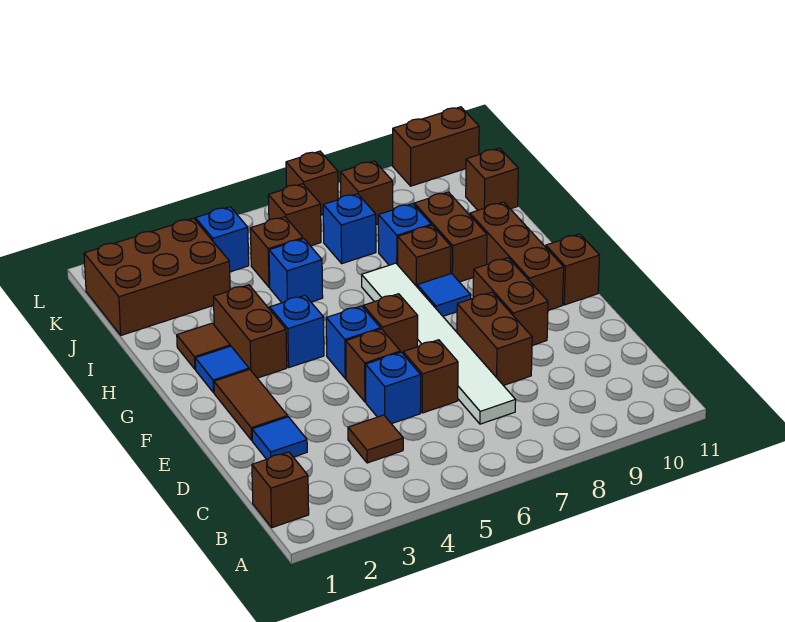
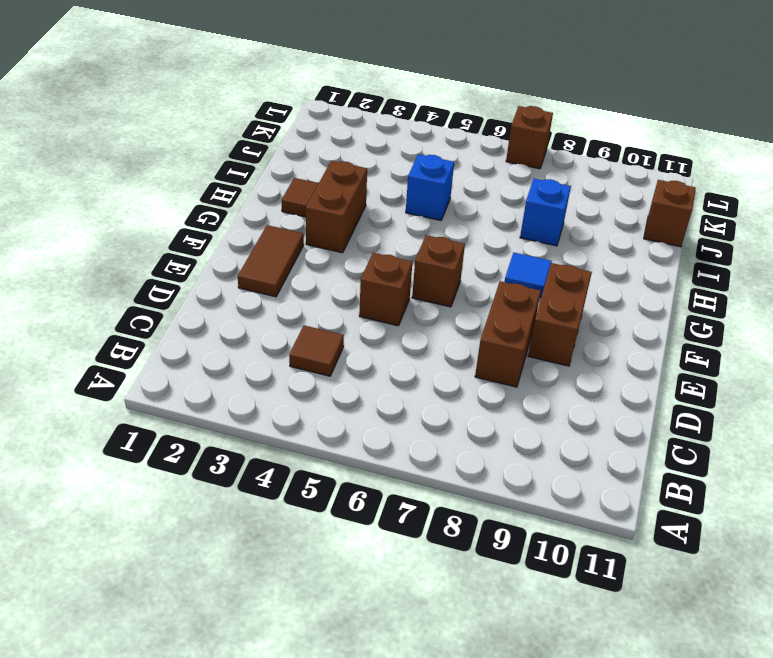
none -> brown brick B1 level 1
none -> white tile C7:H7 level 1
none -> blue tile D2 level 1
none -> blue brick D5 level 1

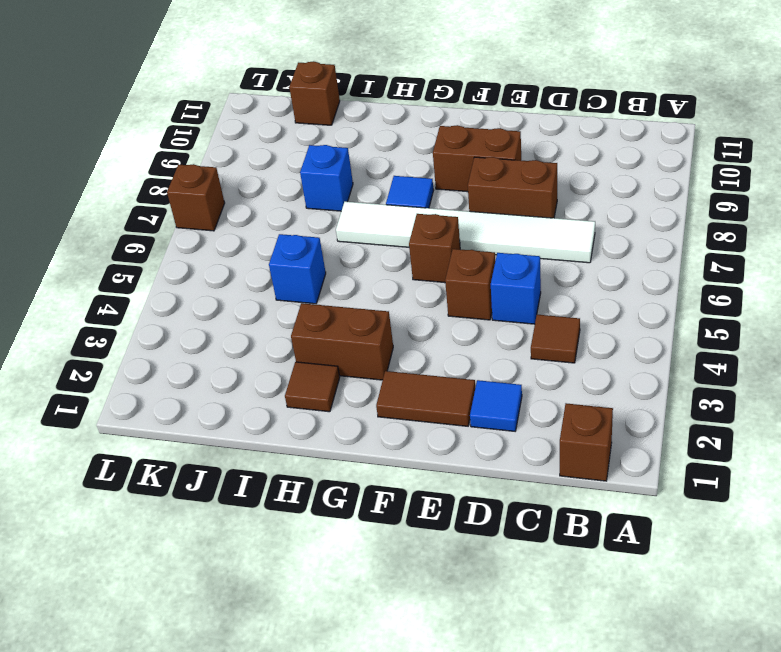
none -> brown brick D6 level 1
none -> blue brick F5 level 1
none -> brown brick F10:H10 level 1
none -> brown brick F11 level 1

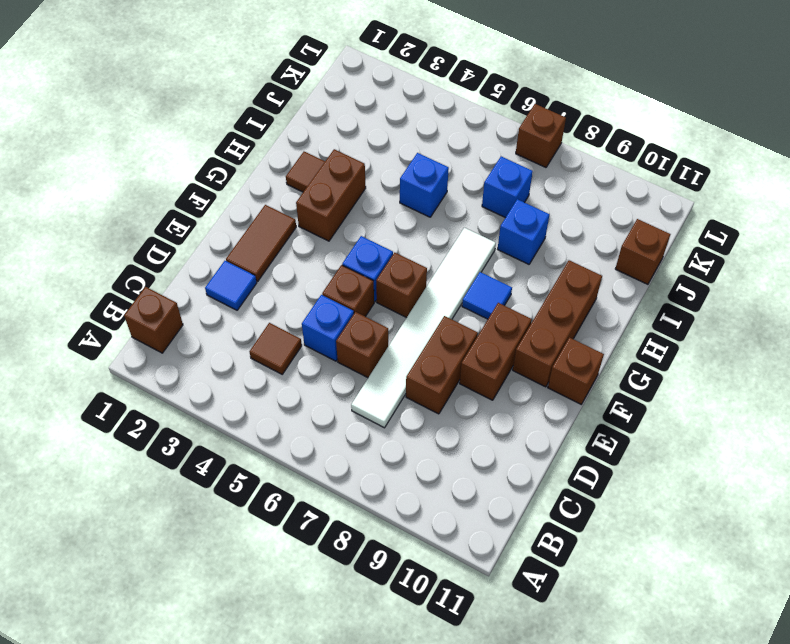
none -> blue tile G2 level 1
none -> blue brick G4 level 1
none -> brown brick H8 level 1
none -> brown brick H9:I9 level 1

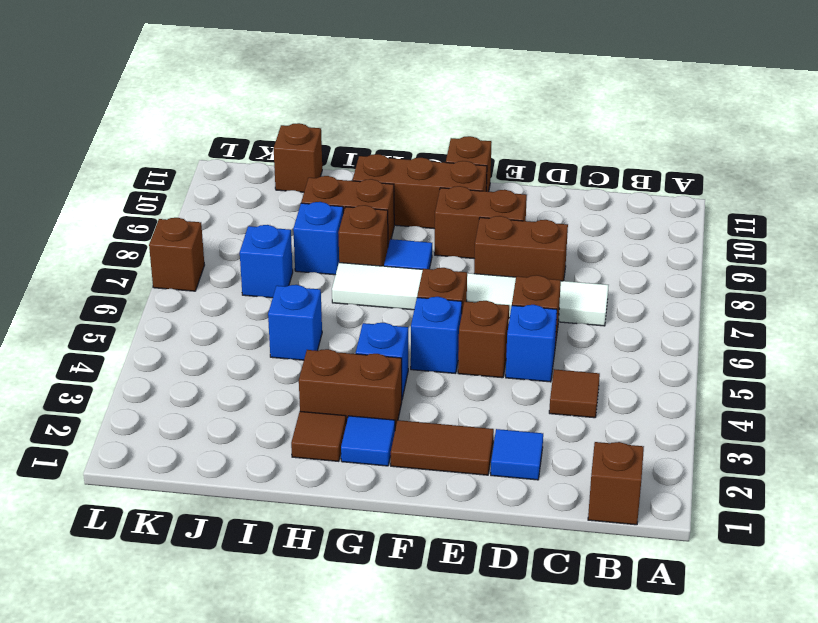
none -> brown brick J1:K3 level 1
none -> brown brick J5 level 1
none -> blue brick K4 level 1
none -> brown brick K6 level 1

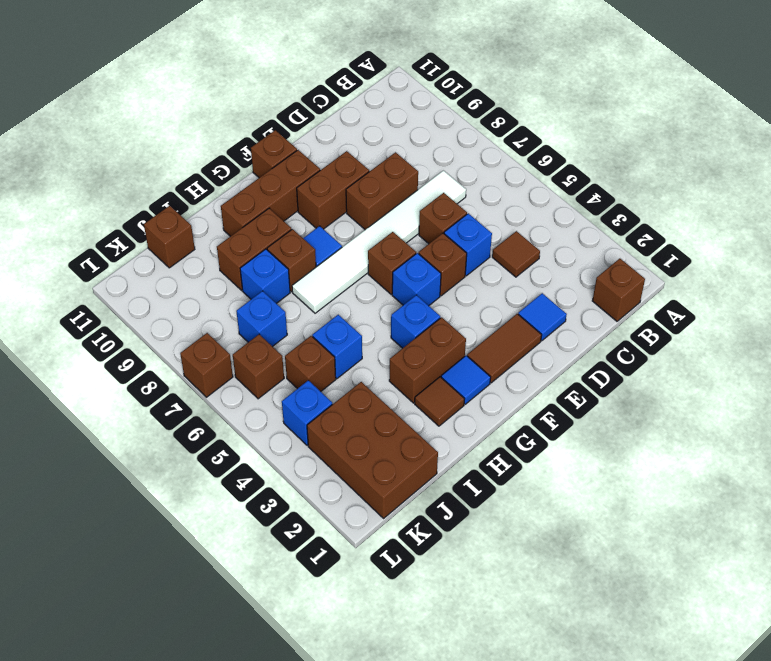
none -> brown brick K8 level 1
none -> brown brick L10:L11 level 1

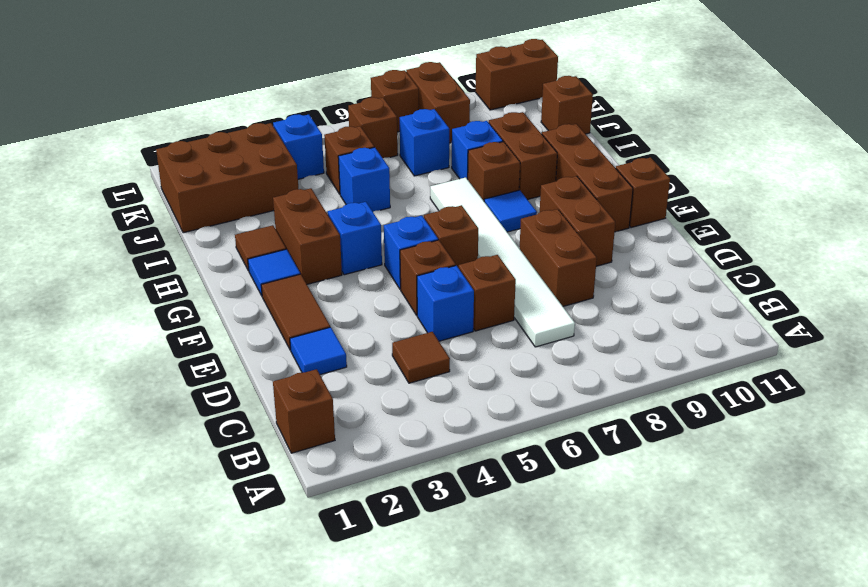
brown brick K8:L8 level 1 -> brown brick K8 level 1

